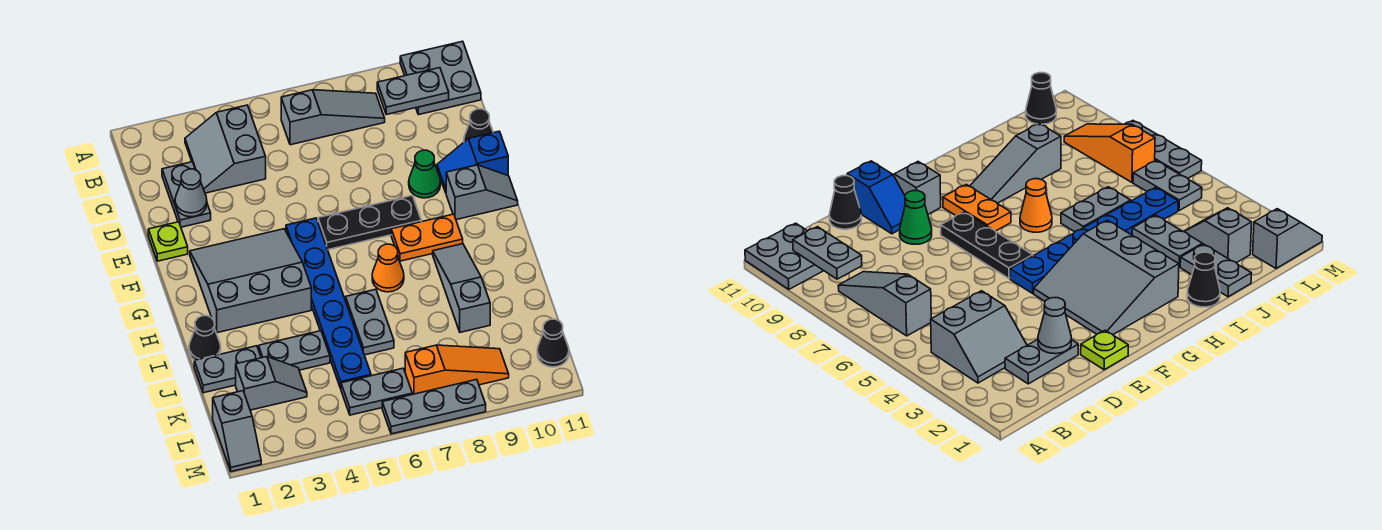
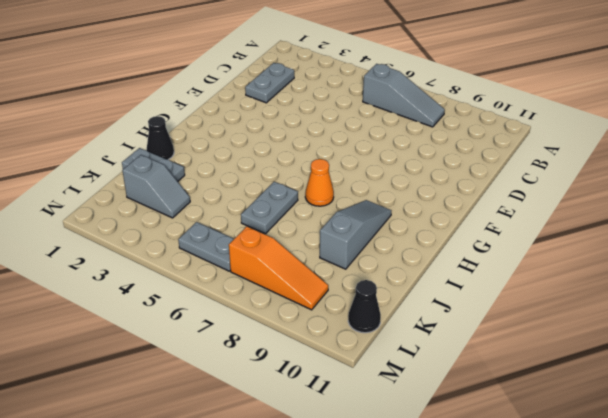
none -> grey plate A10:B11 level 1
none -> grey slope B3:C4 level 1 top 4
none -> black cone D11 level 1

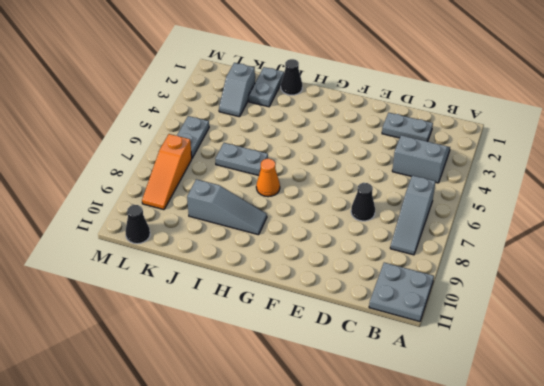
black cone D7 level 1 -> black cone D11 level 1
none -> lime plate E1 level 1
none -> green cone E9 level 1
none -> blue slope E10:E11 level 1 top 11

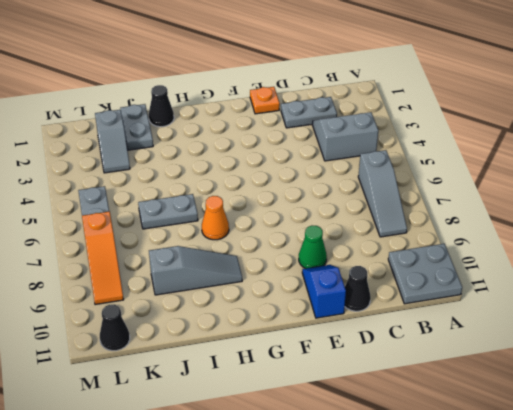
orange plate E1 level 1 -> lime plate E1 level 1
none -> grey slope F2:H4 level 1 top H
none -> blue plate F5:K5 level 1
none -> black plate F6:F8 level 1

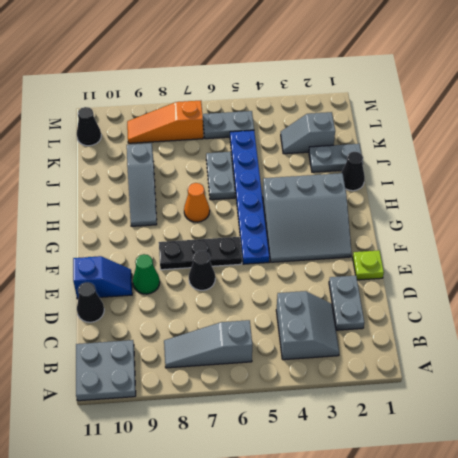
black cone E7 level 1 -> none
none -> grey slope F10:F11 level 1 top 10
none -> orange plate G8:G9 level 1
none -> grey plate J3:J4 level 1

